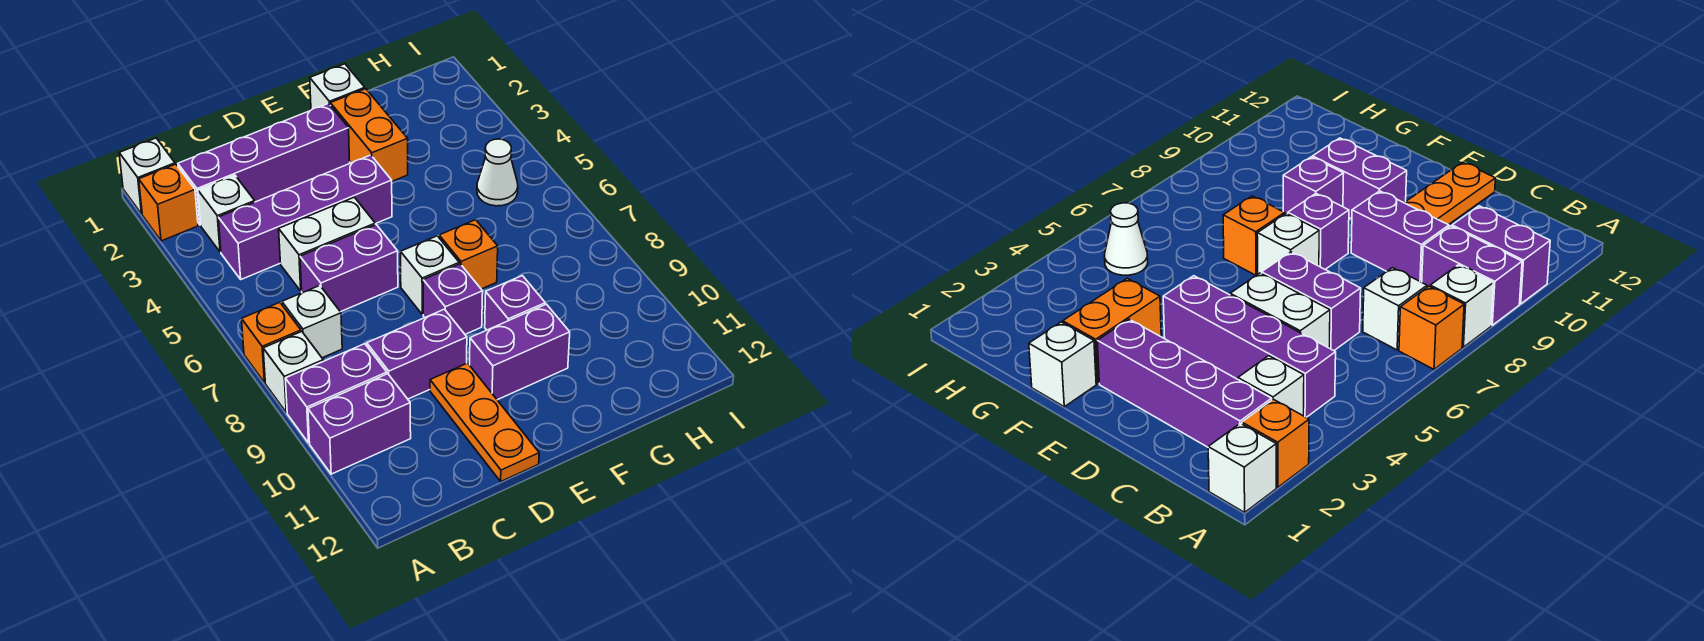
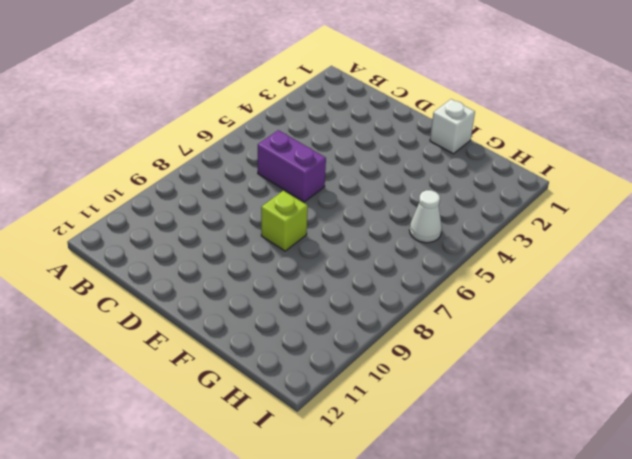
lime brick E8 level 1 -> purple brick E8 level 1
none -> white brick A1 level 1
none -> orange brick A2 level 1
none -> orange brick A7 level 1

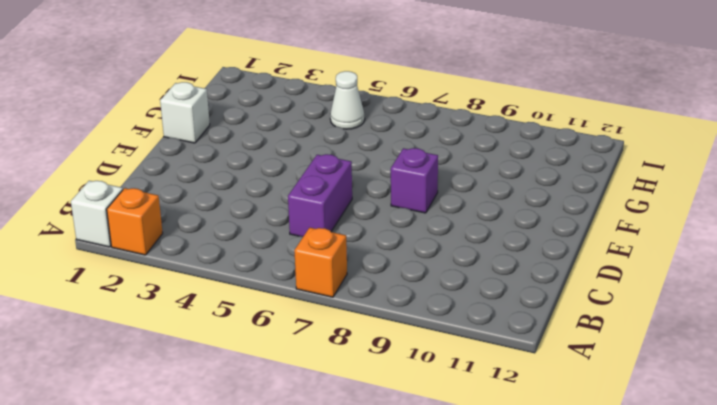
none -> white brick A8 level 1
none -> purple brick A9:B9 level 1
none -> purple brick A10:B10 level 1

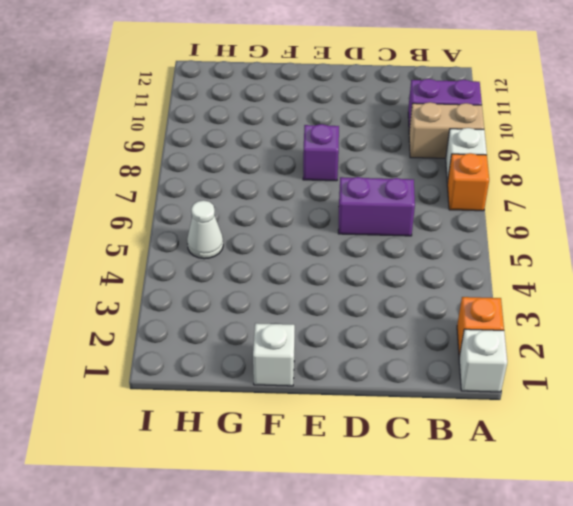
tan brick A9:B9 level 1 -> purple brick A9:B9 level 1
none -> purple brick B2:E2 level 1
none -> white brick B3 level 1
none -> purple brick B4:E4 level 1

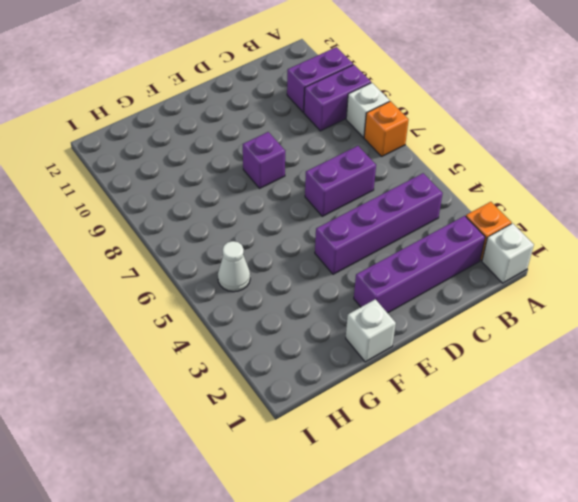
none -> white brick B3 level 1
none -> white brick B7 level 1
none -> white brick C5:D5 level 1

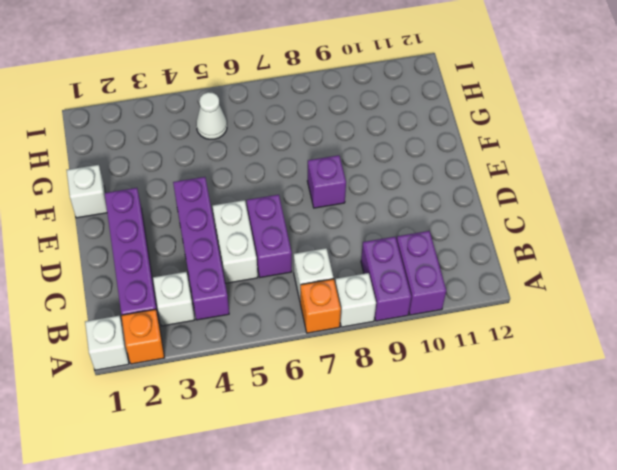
none -> purple brick C9:D9 level 1
none -> orange plate D10:D12 level 1
none -> white brick E7 level 1

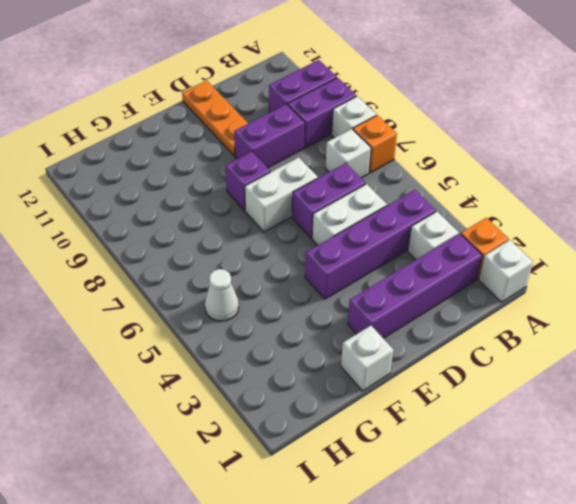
white brick D7:E7 level 1 -> white brick E7 level 1
none -> purple brick E10:F10 level 1
none -> orange brick F2:F3 level 1
none -> orange brick F7 level 1

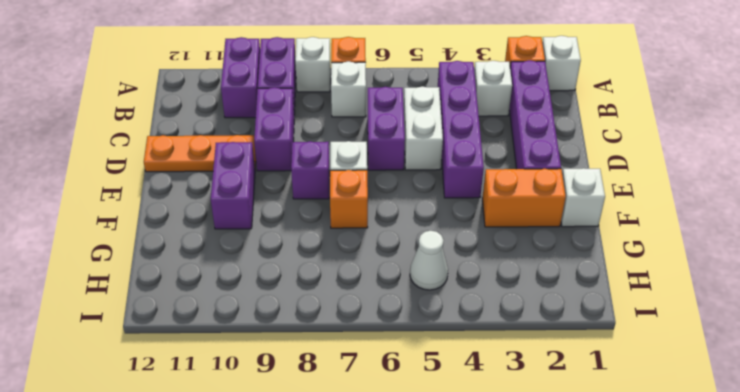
none -> purple brick F9 level 1

